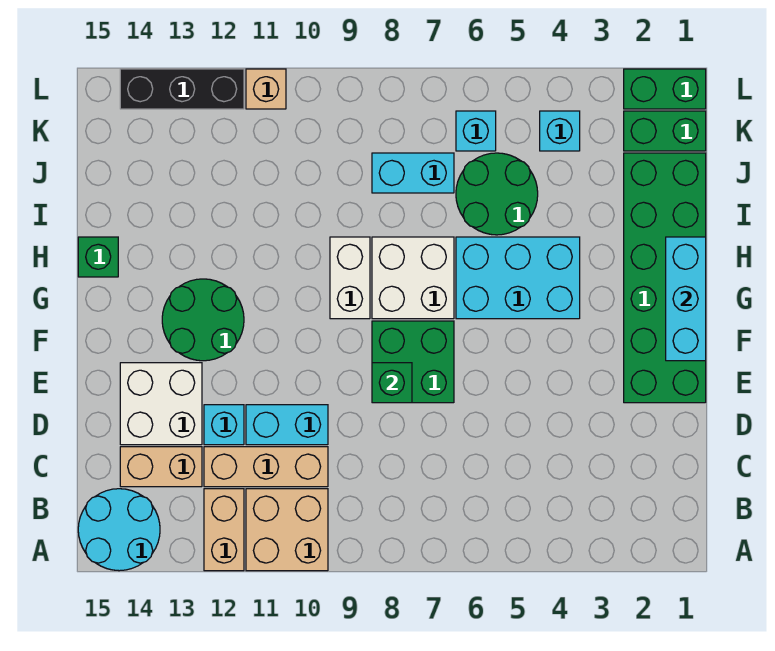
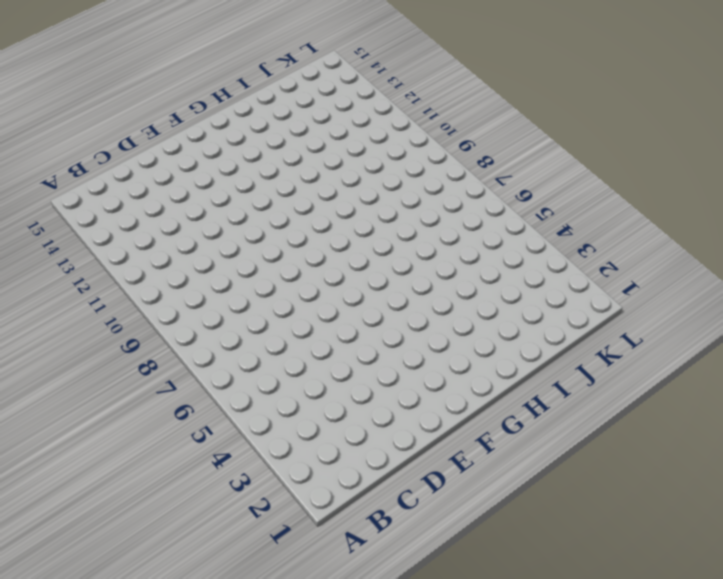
none -> tan brick A10:B11 level 1
none -> tan brick A12:B12 level 1
none -> cyan round brick A14:B15 level 1

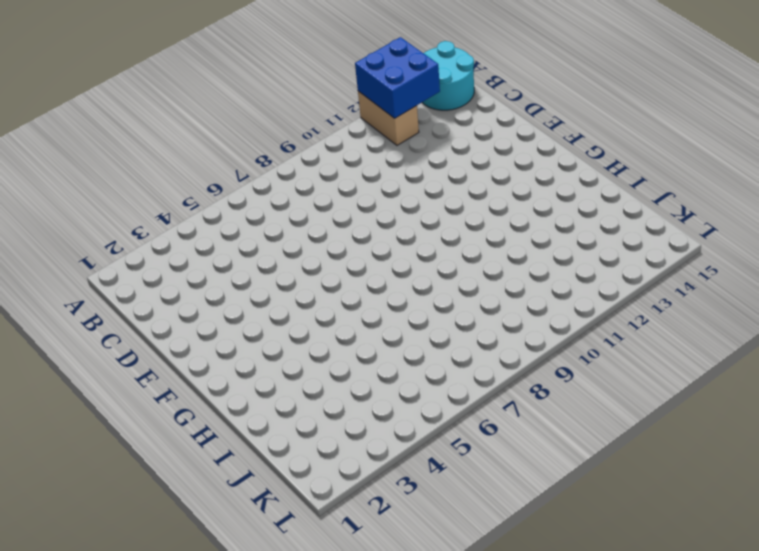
blue brick A12:B13 level 2 -> none
none -> tan brick A10:B11 level 1
none -> tan brick C10:C12 level 1
none -> tan brick C13:C14 level 1

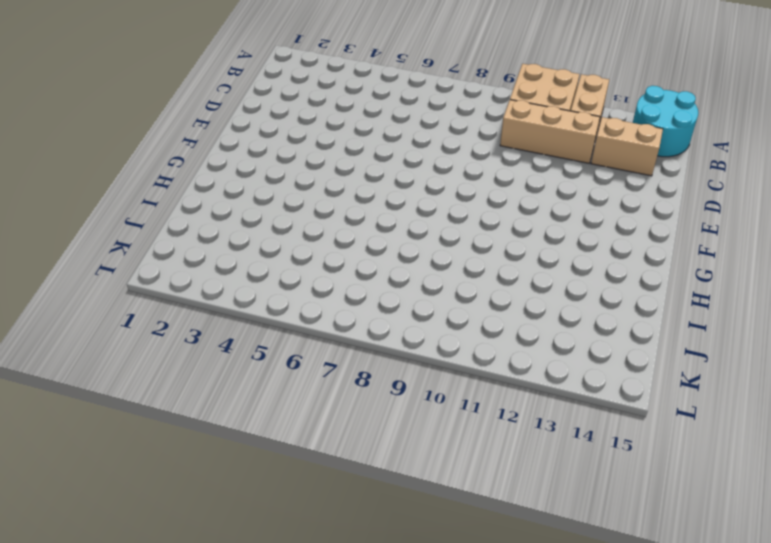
none -> cyan brick D10:D11 level 1
none -> cyan brick D12 level 1
none -> white brick D13:E14 level 1

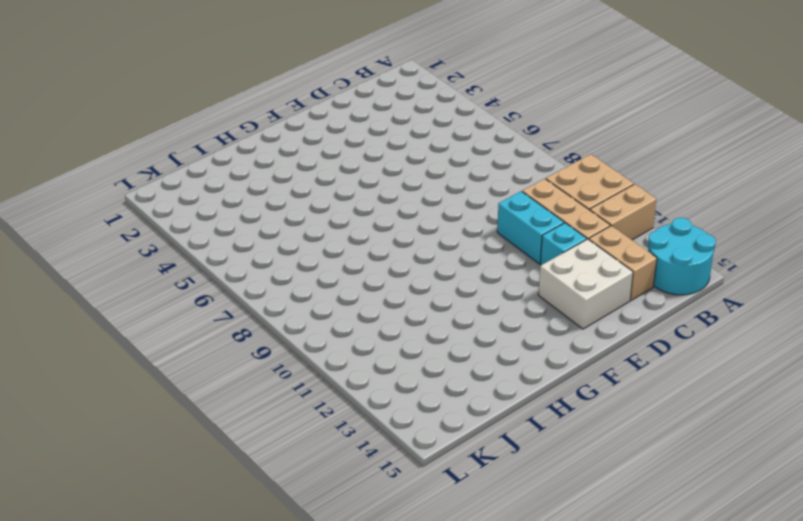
none -> green brick E1:J2 level 1
none -> green brick E7:F8 level 1
none -> green round brick F12:G13 level 1

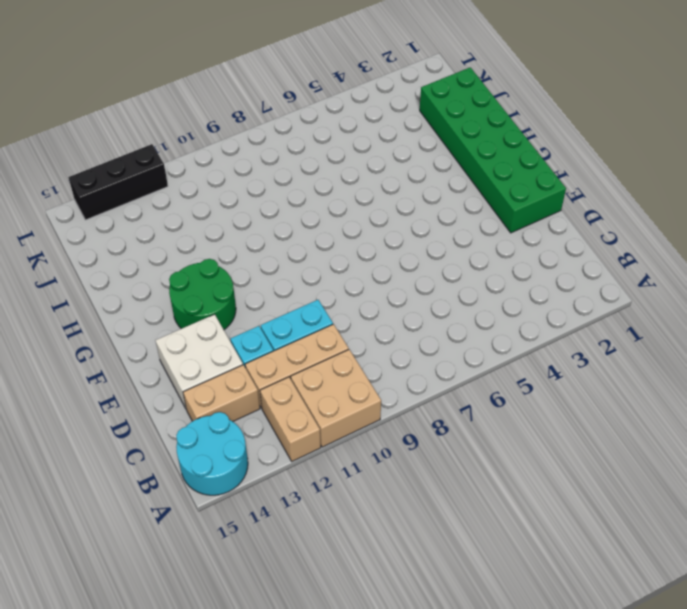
none -> green brick E7:F8 level 1
none -> cyan brick G4:H6 level 1
none -> white brick G7:H8 level 1

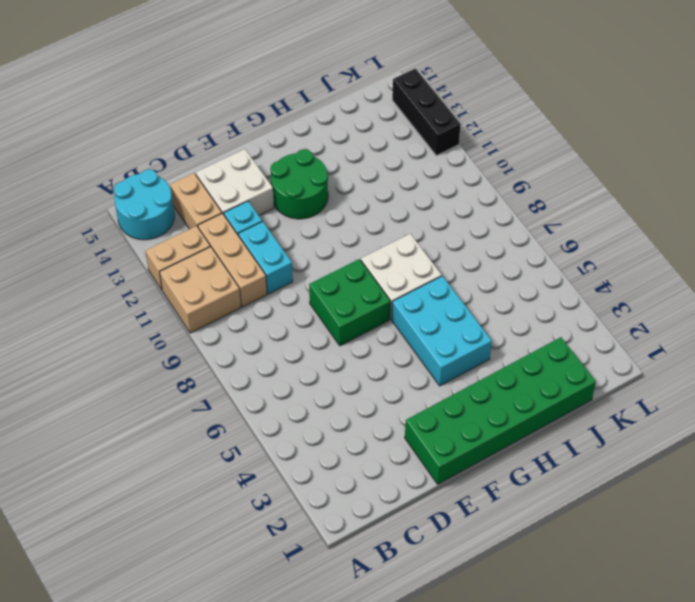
none -> white brick G9:H9 level 1
none -> green brick H15 level 1
none -> green round brick I5:J6 level 1

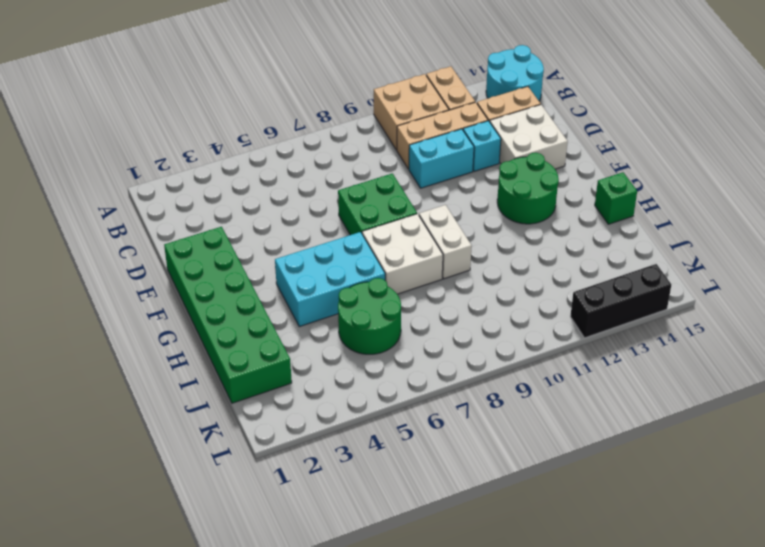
none -> cyan brick J7:J8 level 1
none -> green brick K1:K2 level 1
none -> cyan brick K4 level 1

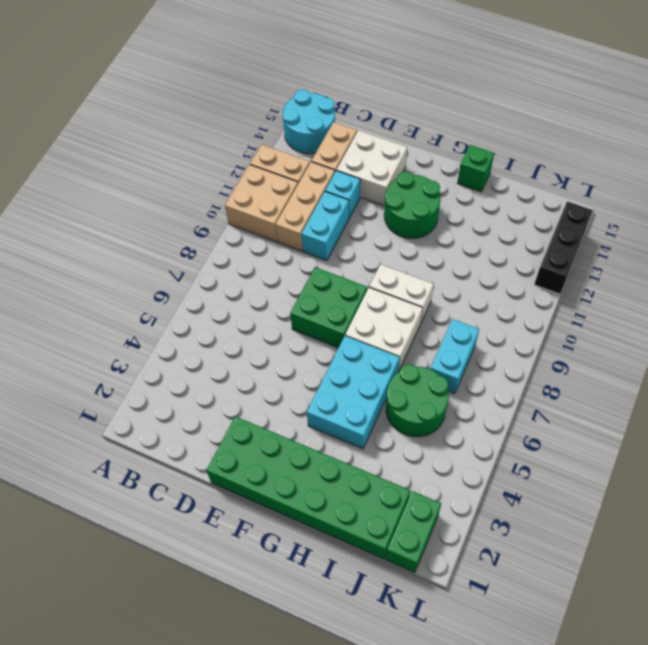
none -> cyan brick K4 level 1
none -> cyan brick K6 level 1
none -> green brick L1:L2 level 1

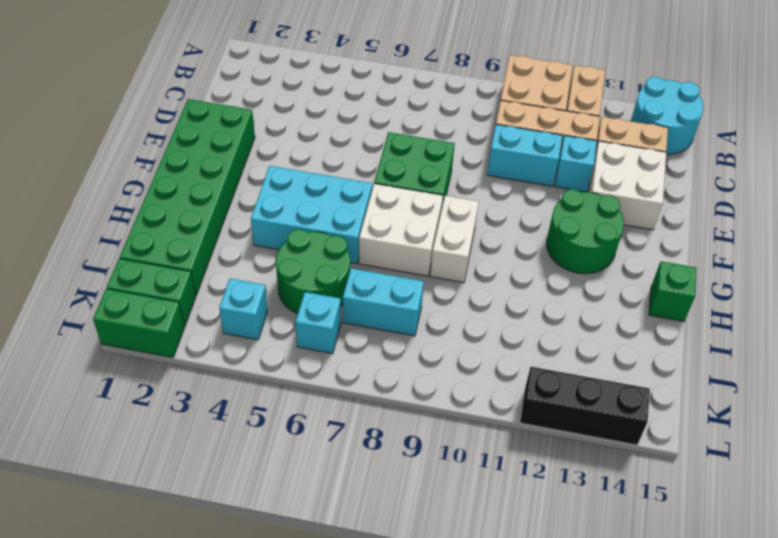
none -> tan brick L11 level 1
none -> green brick E8 level 2
none -> cyan brick F1:H1 level 2

